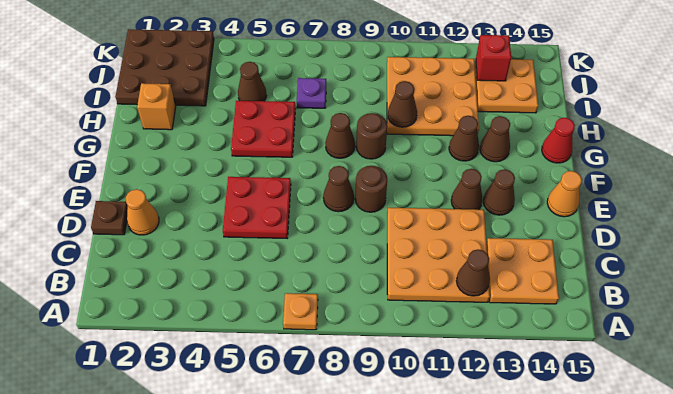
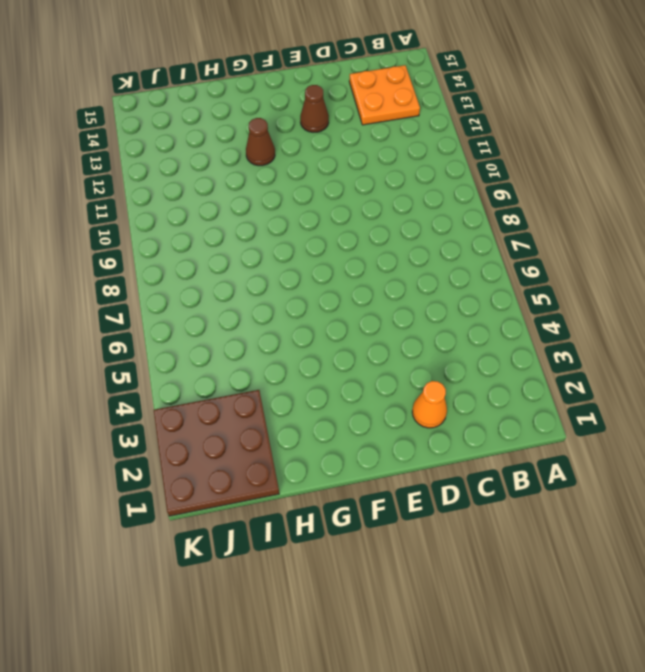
none -> orange plate A7 level 1
none -> orange plate B10:D12 level 1
none -> brown plate D1 level 1

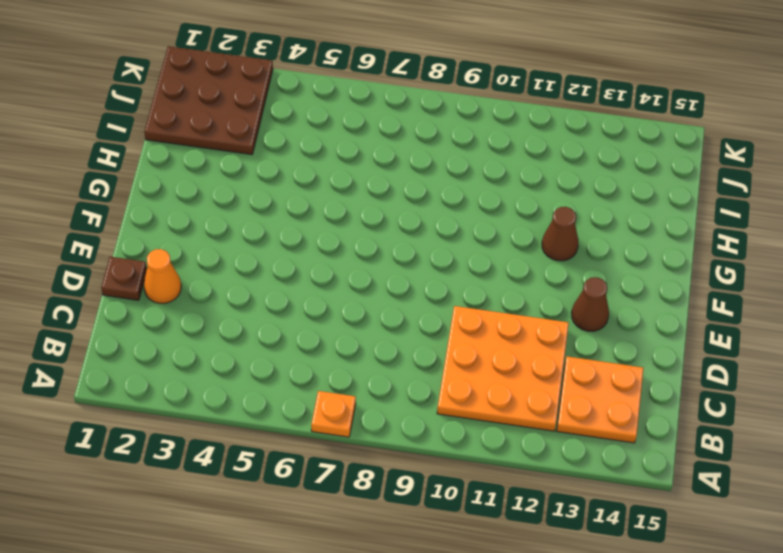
none -> red plate D5:E6 level 1
none -> brown cone E8 level 1
none -> brown round brick E9 level 1

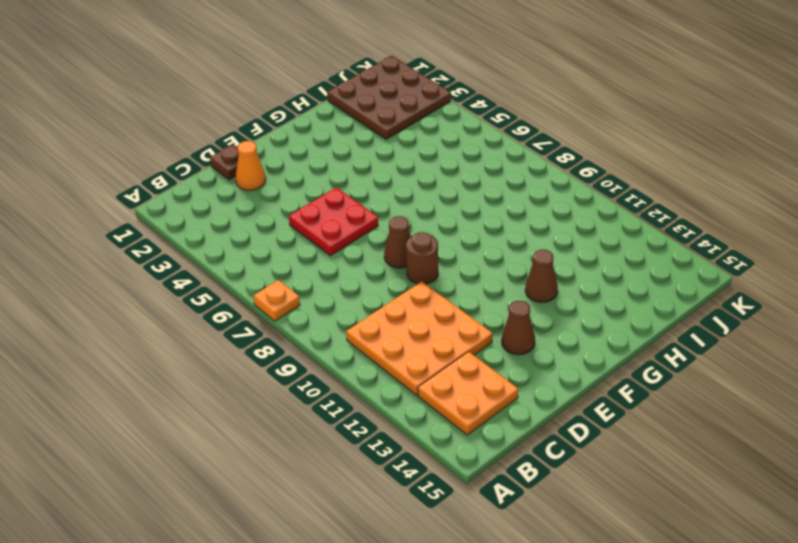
none -> brown cone E12 level 1
none -> orange cone E15 level 1
none -> red plate G5:H6 level 1

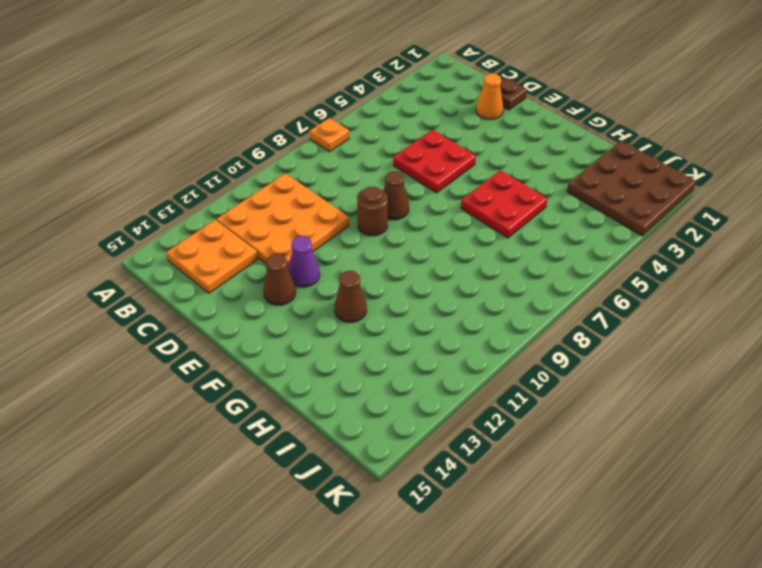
purple cone E12 level 1 -> brown cone E12 level 1
none -> orange cone E15 level 1
none -> brown cone G8 level 1
none -> brown round brick G9 level 1

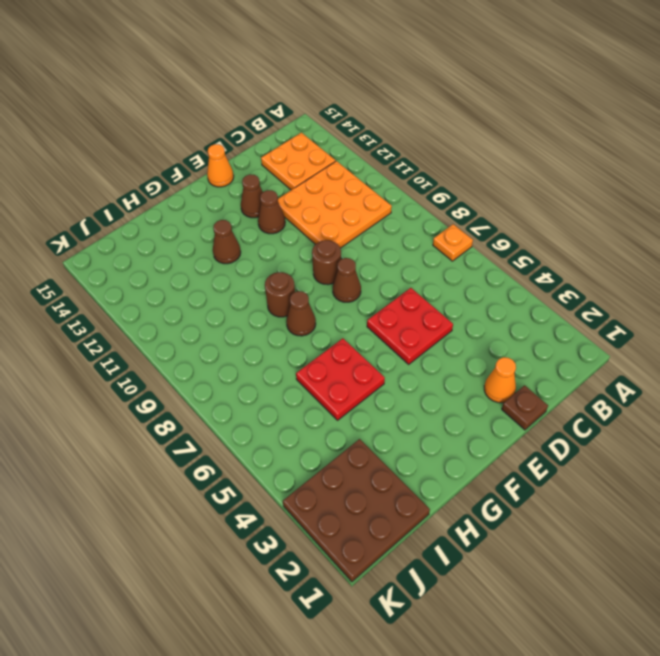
none -> brown cone G13 level 1
none -> red cone G15 level 1
none -> orange brick H2 level 1

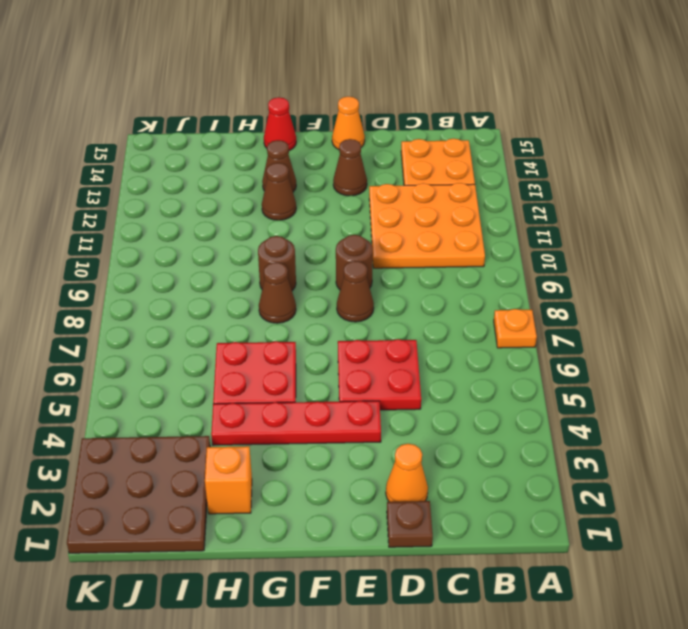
red plate E4:H4 level 1 -> none
none -> brown cone E12 level 1
none -> orange plate H10:J12 level 1
none -> brown cone I5 level 1

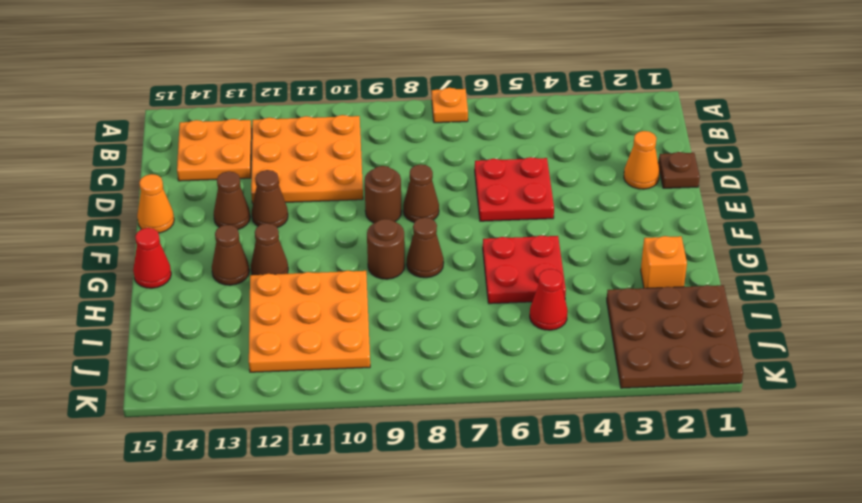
red cone I5 level 1 -> brown cone I5 level 1
none -> purple plate I7 level 1
none -> orange plate I13:J14 level 1
none -> brown cone B12 level 2

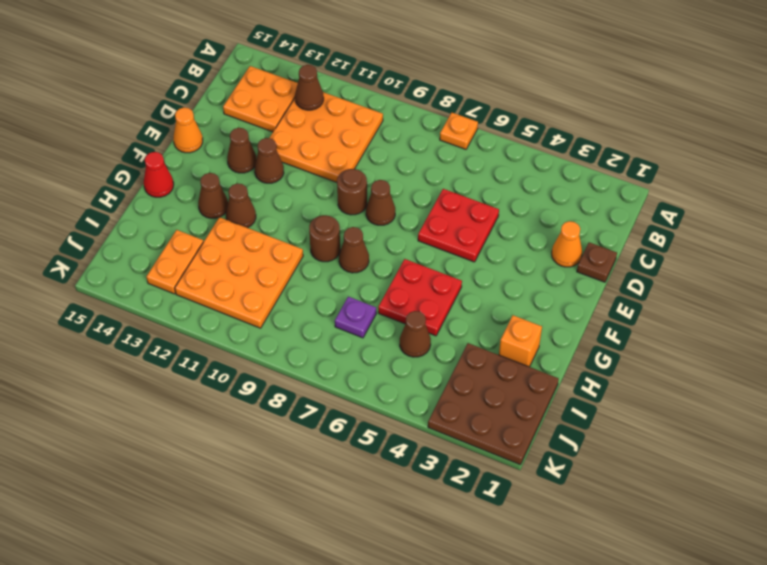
orange plate I13:J13 level 1 -> orange plate I13:J14 level 1
none -> brown cone H10 level 2
none -> red brick J13 level 2

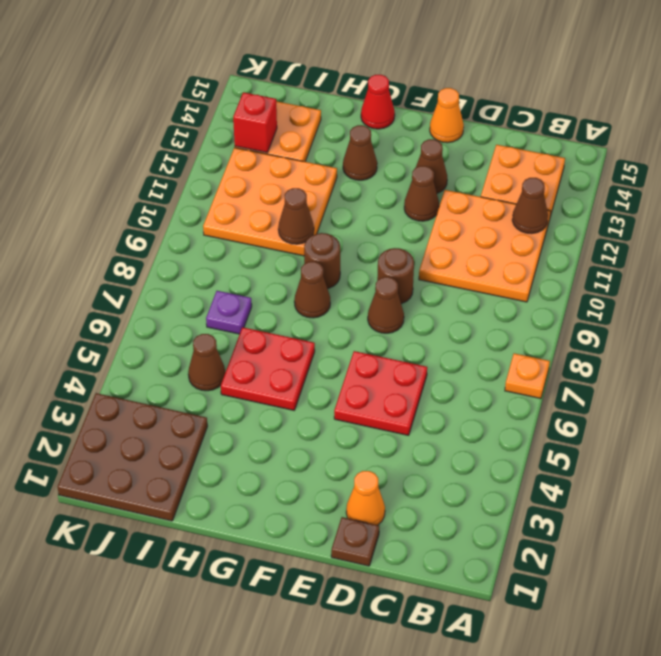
none -> brown cone G12 level 1
none -> orange brick H2 level 1

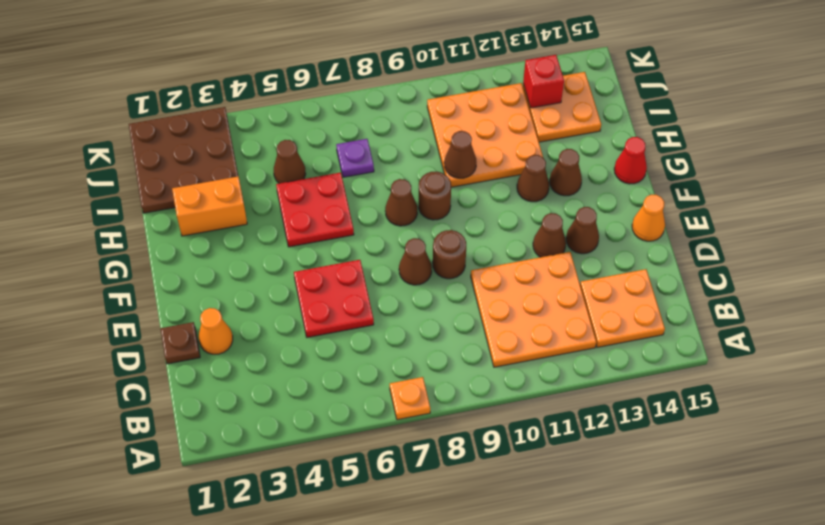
orange brick H2:H3 level 1 -> orange brick H2 level 1
none -> brown cone B12 level 2

